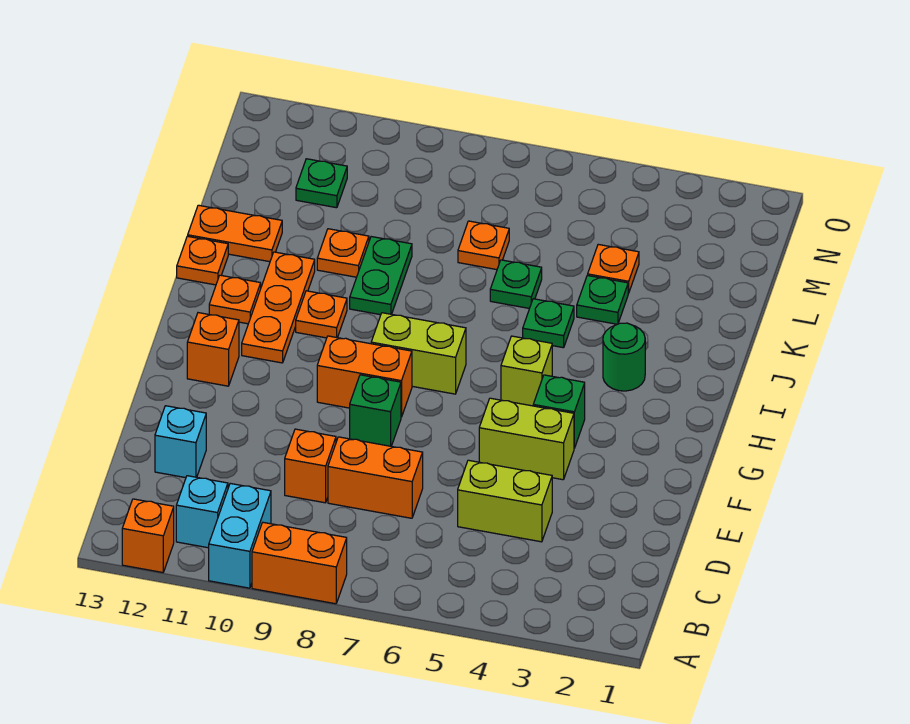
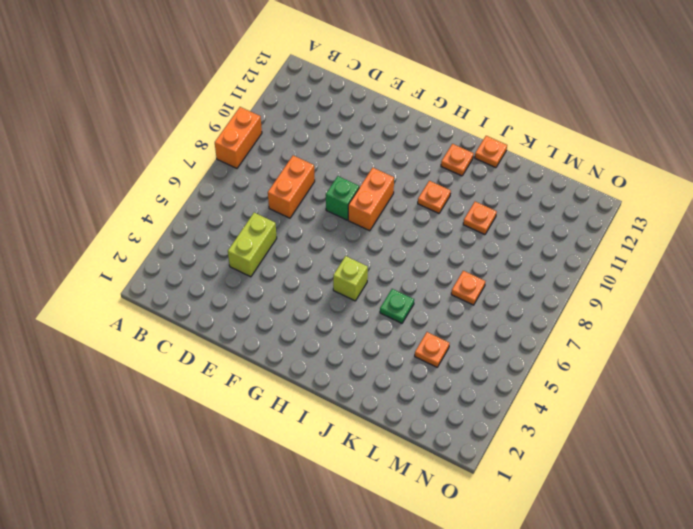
none -> cyan brick A10:B10 level 1
none -> orange brick A12 level 1
none -> cyan brick B11 level 1

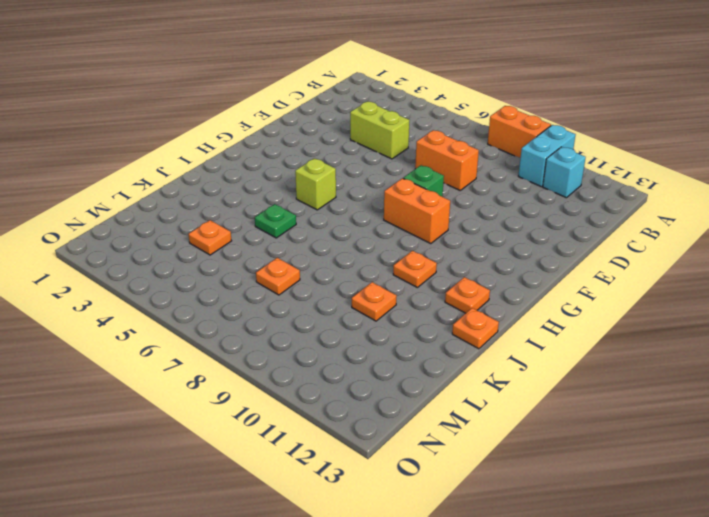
none -> orange brick A12 level 1
none -> orange brick D9 level 1
none -> cyan brick D12 level 1

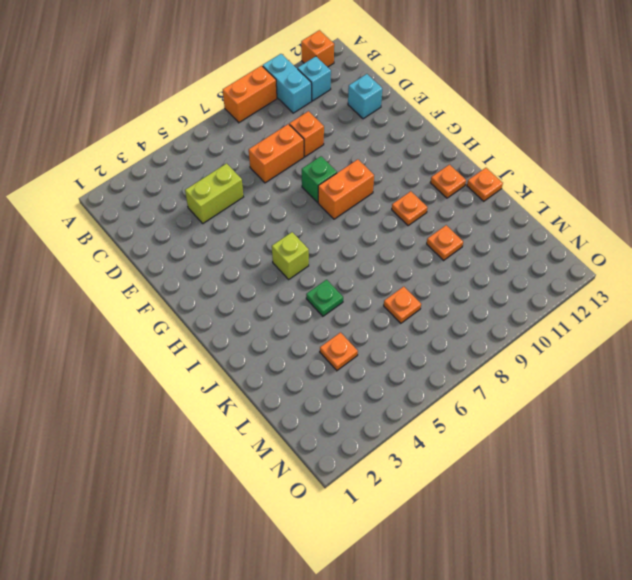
none -> lime brick F4:F5 level 1
none -> green brick G4 level 1
none -> orange brick G12 level 1

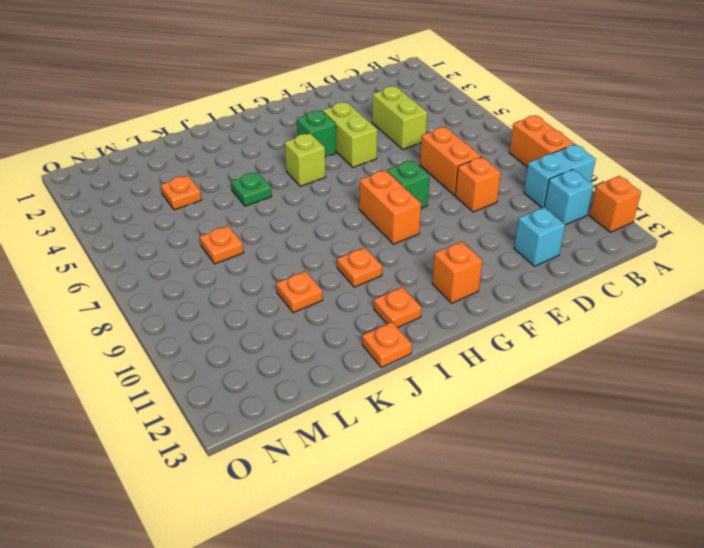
none -> lime brick H7:H8 level 1
none -> orange plate H11:J11 level 1
none -> green round brick I3 level 1

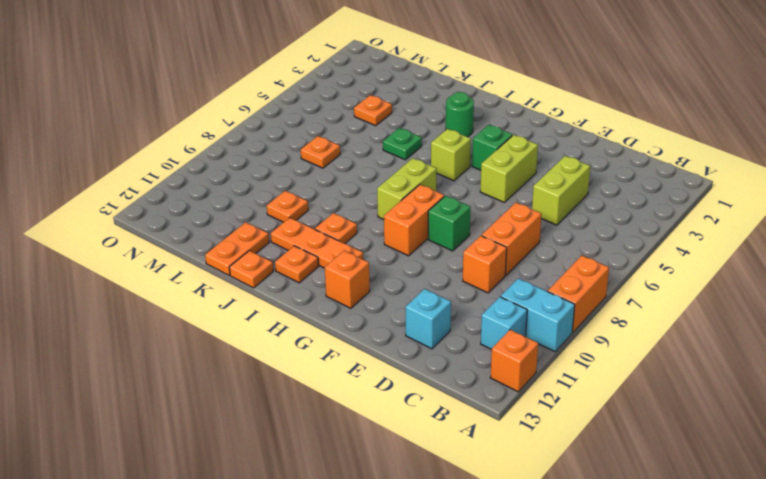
none -> green plate J9:K9 level 1
none -> green plate K4 level 1
none -> green plate K6 level 1

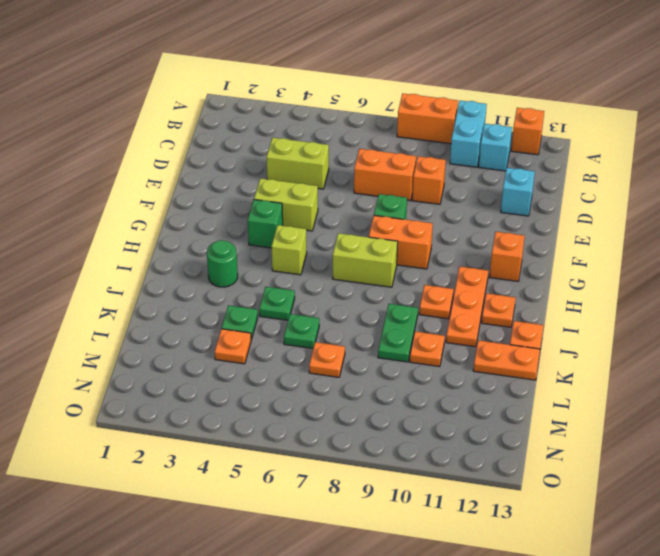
none -> green plate M11 level 1

